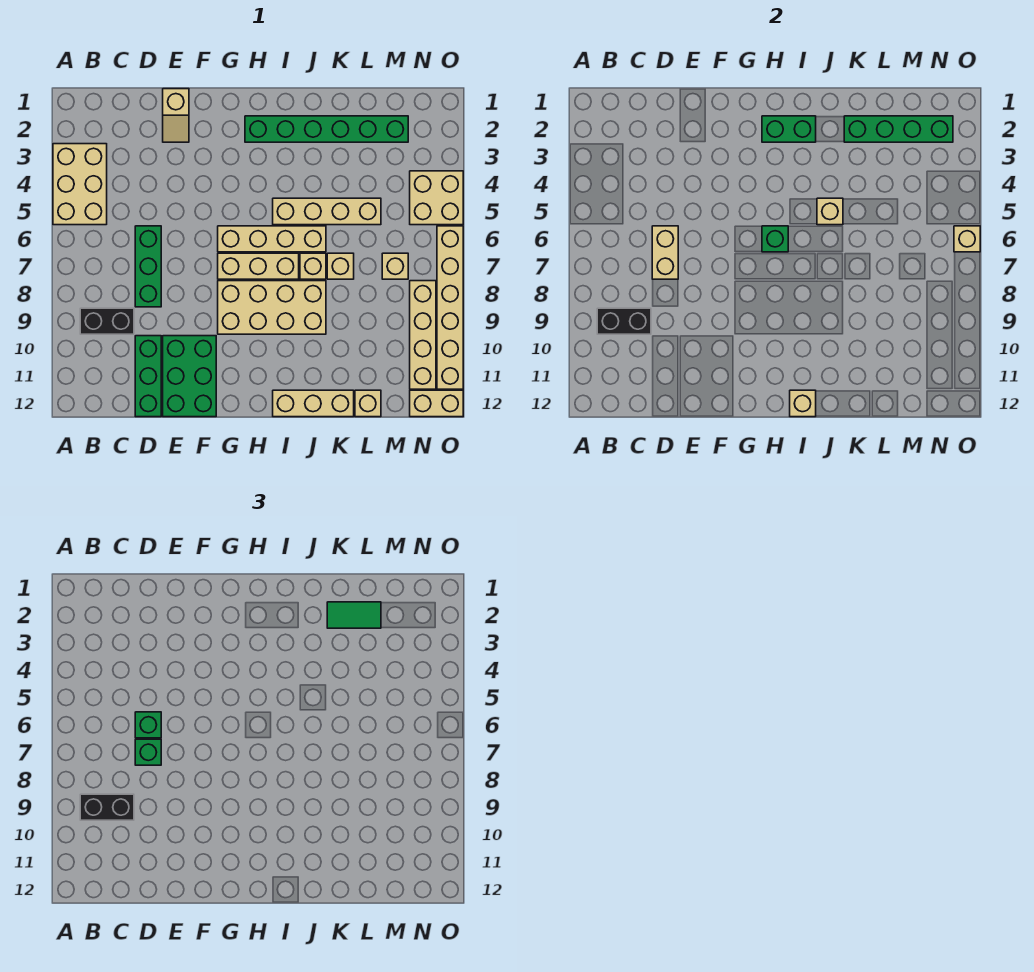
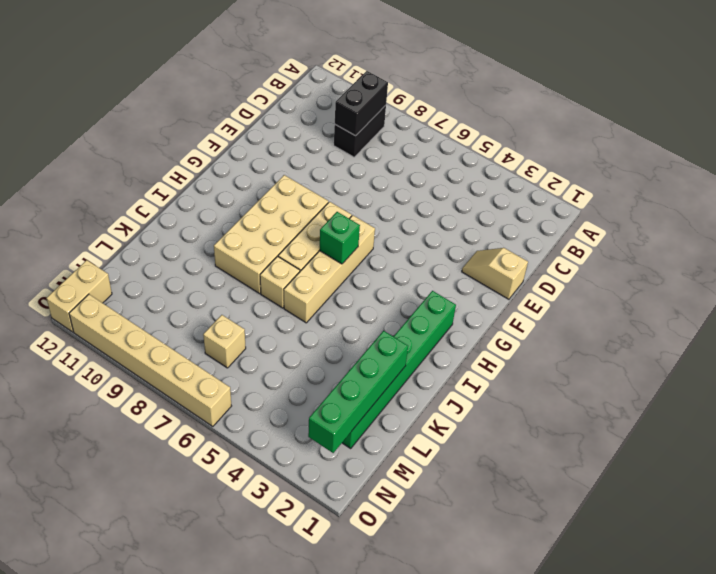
none -> tan brick A3:B5 level 1
none -> green brick D6:D8 level 1
none -> green brick D10:D12 level 1
none -> green brick E10:F12 level 1

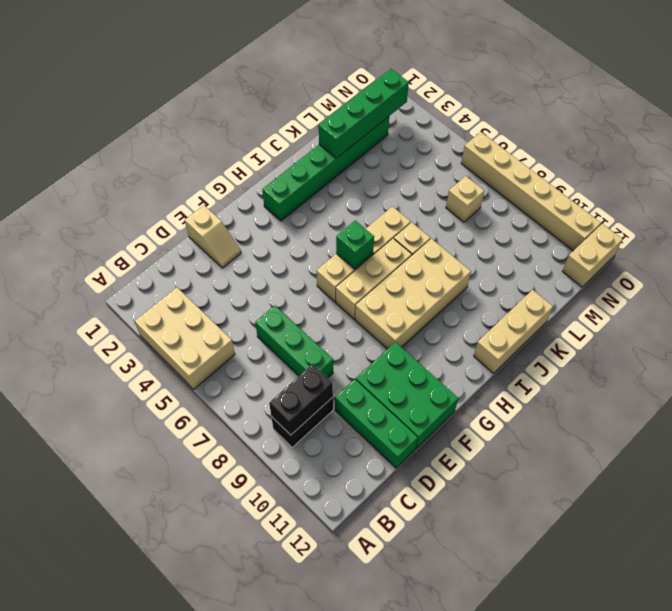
none -> tan brick I5:L5 level 1
none -> tan brick K7 level 1
none -> tan brick L12 level 1
none -> tan brick N4:O5 level 1

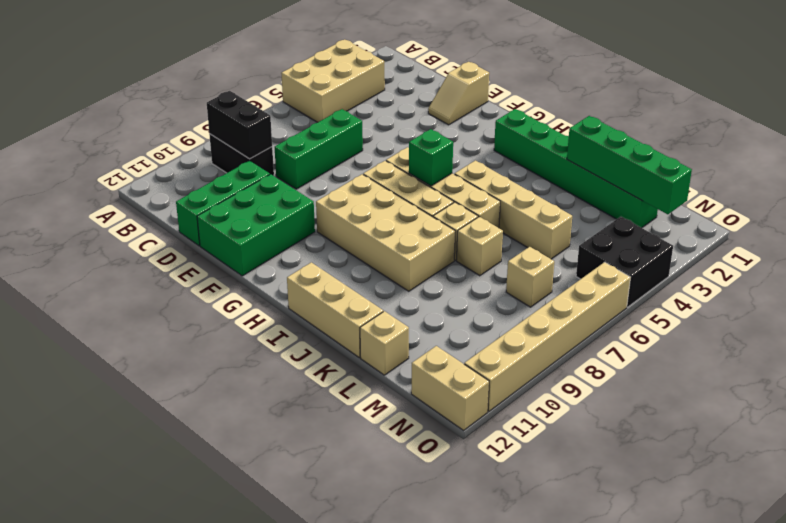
black brick N4:O5 level 1 -> tan brick N4:O5 level 1
none -> tan brick N8:N11 level 1
none -> tan brick D6:D7 level 2
none -> green brick H2:I2 level 2
none -> tan brick I12 level 2

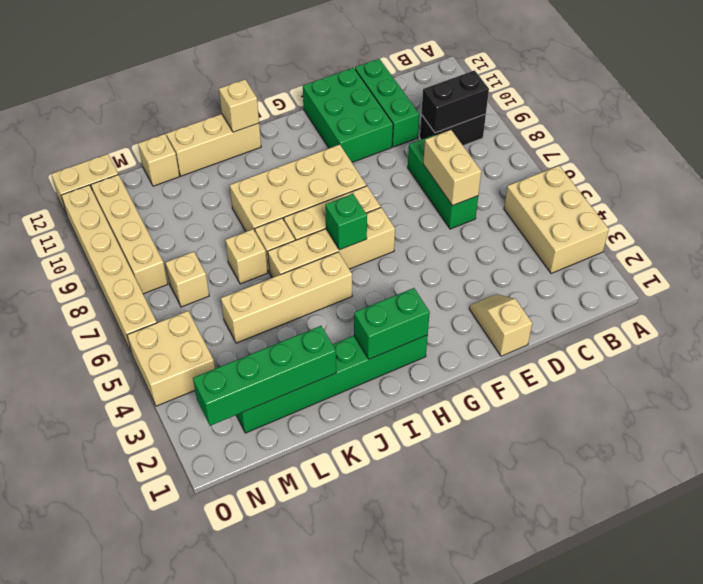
none -> tan brick J5 level 2
none -> tan brick O6 level 2
none -> black brick B9:C9 level 3
none -> green brick D6 level 3

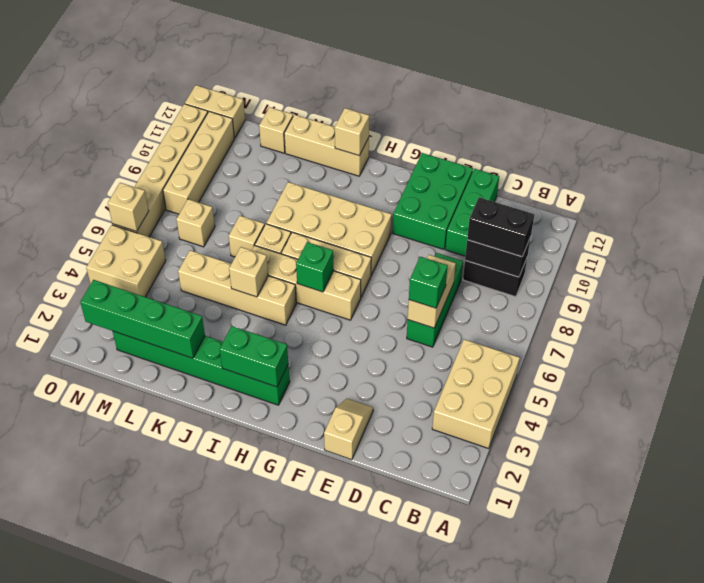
none -> green brick D7 level 3
none -> green tile K2:L2 level 3

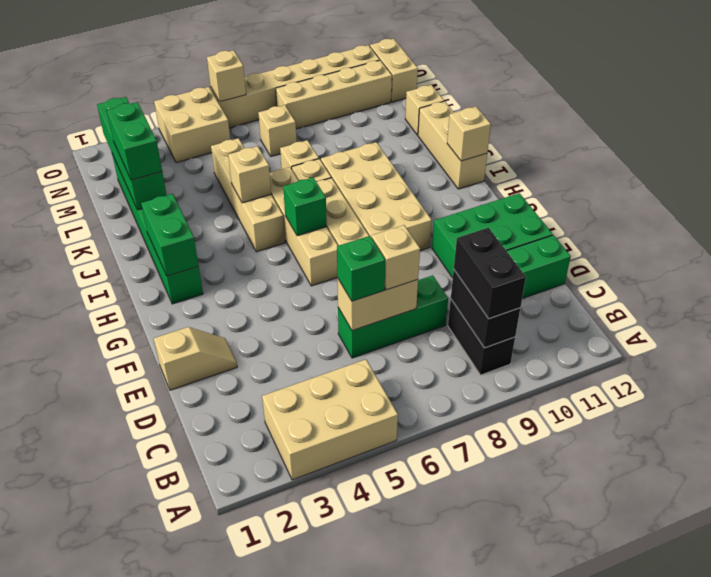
tan brick D7 level 3 -> green brick D7 level 3
green brick K2:L2 level 3 -> green tile K2:L2 level 3

